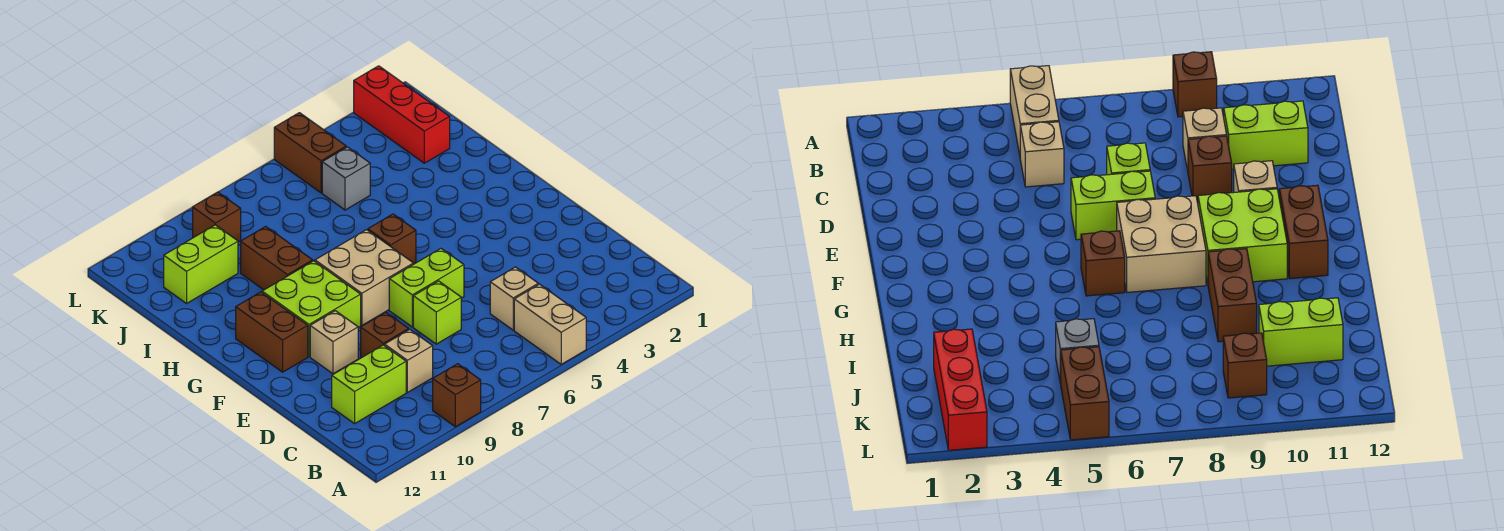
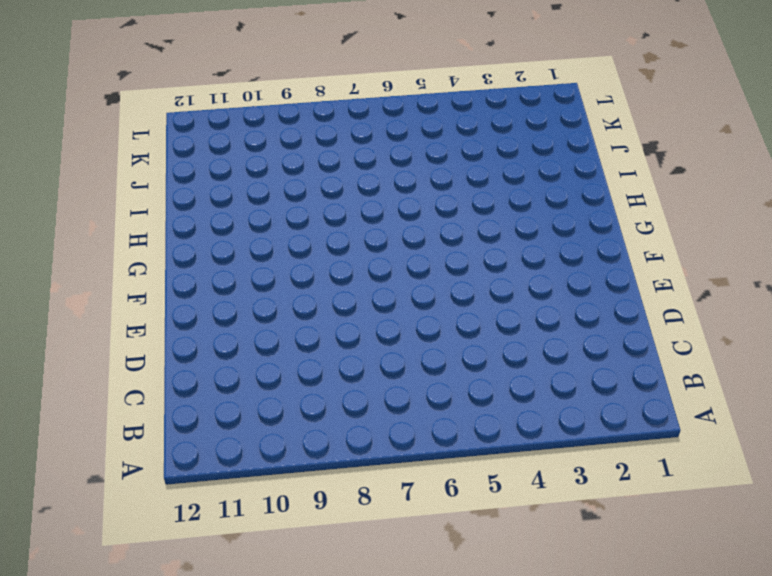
none -> tan brick A5:B5 level 1
none -> brown brick A9 level 1
none -> tan brick C5 level 1

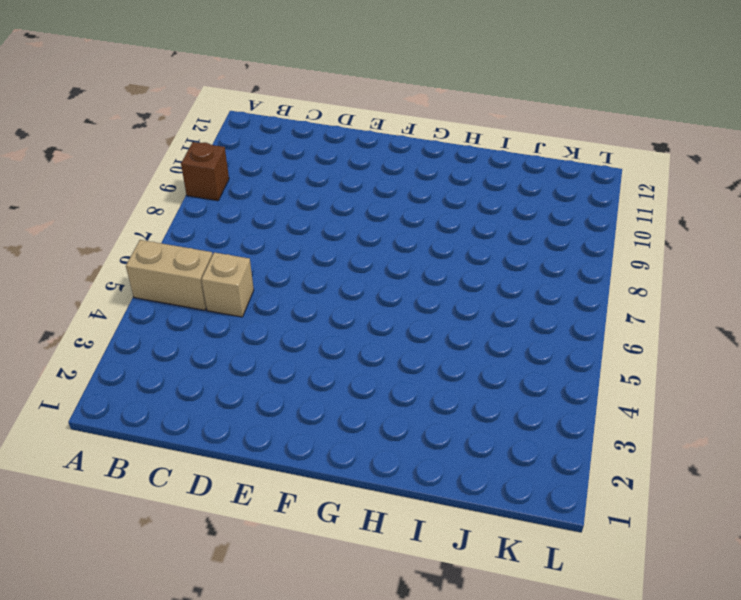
none -> tan brick C9 level 1
none -> lime brick C10:C11 level 1
none -> lime brick D7 level 1

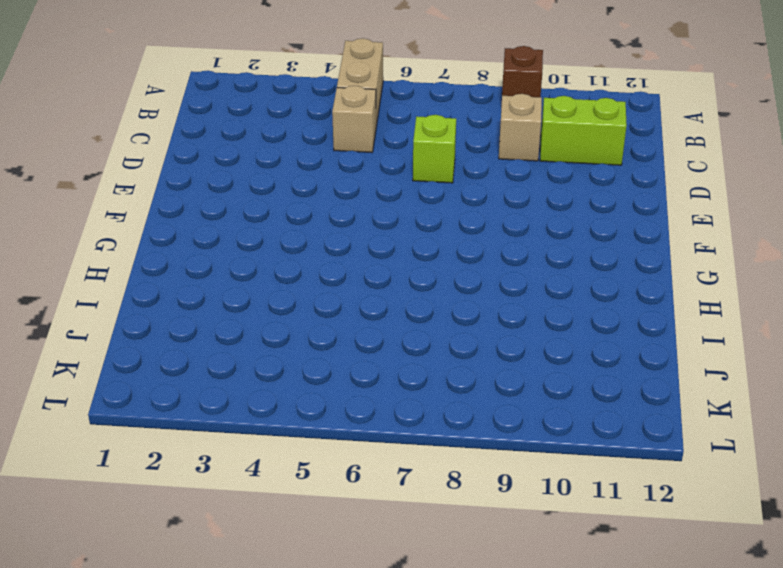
none -> brown brick D9 level 1
none -> lime brick E6:E7 level 1
none -> tan brick E10 level 1

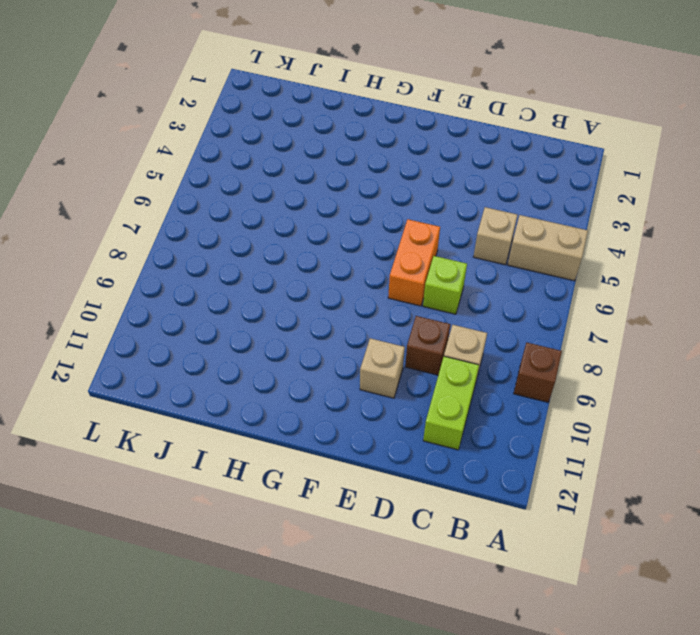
orange brick E6:E7 level 1 -> lime brick E6:E7 level 1
none -> tan brick F7:G8 level 1
none -> lime brick F9:G10 level 1
none -> brown brick F11:G11 level 1

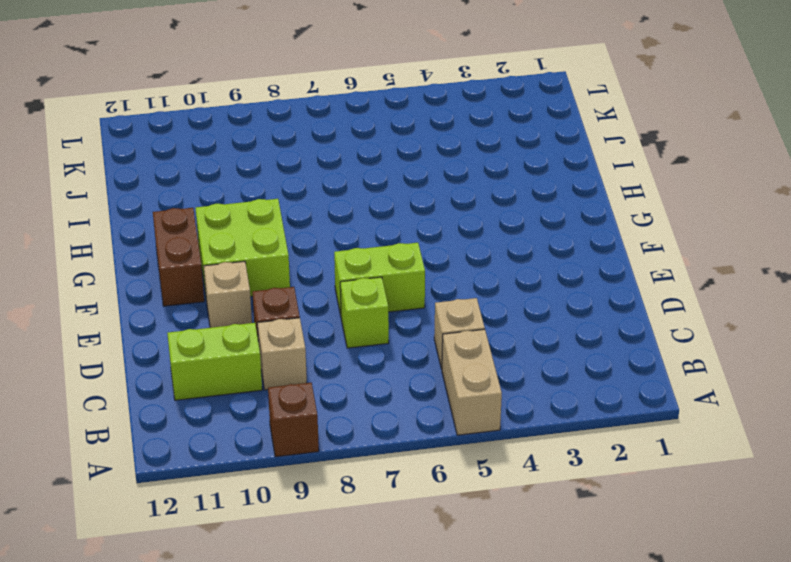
none -> tan brick F7:G8 level 1
none -> brown brick G6 level 1
none -> brown brick H9:I9 level 1

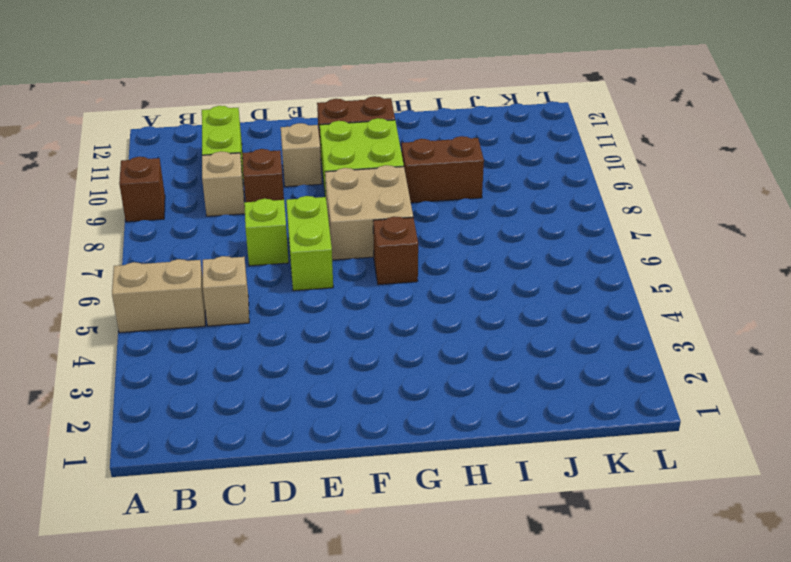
none -> red brick J2:L2 level 1
none -> grey brick J5 level 1
none -> lime brick J10:J11 level 1

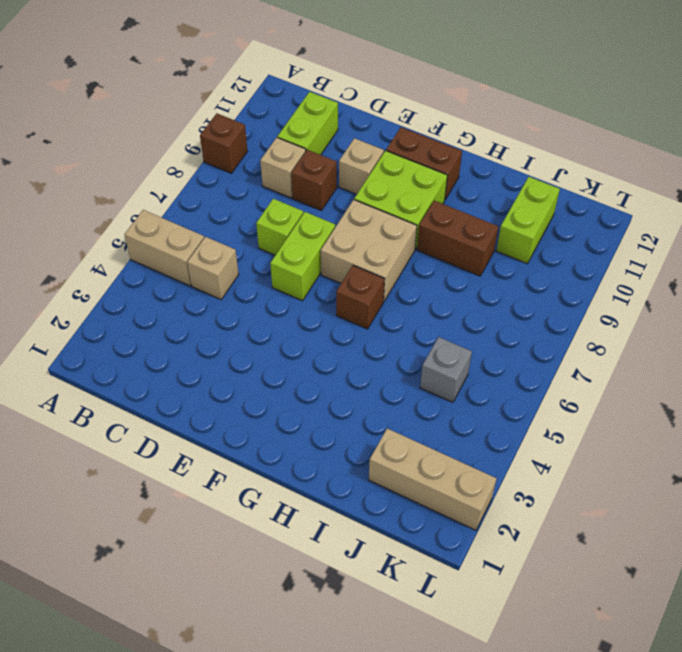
tan brick J2:L2 level 1 -> red brick J2:L2 level 1
none -> brown brick K5:L5 level 1
none -> brown brick K9 level 1

